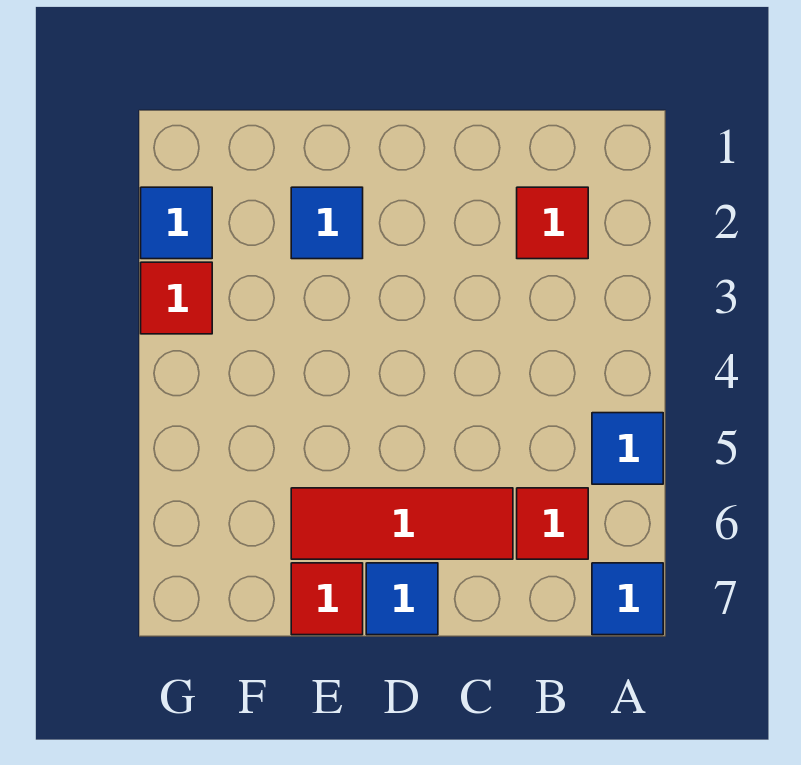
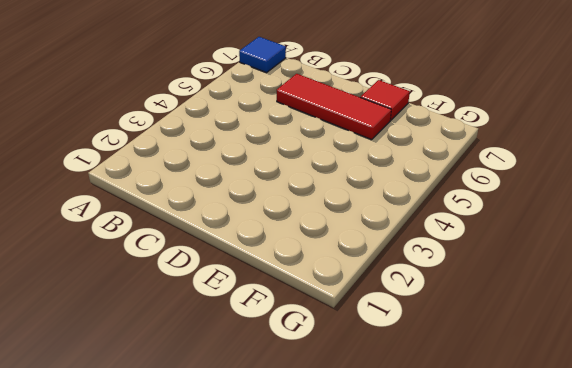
none -> blue tile A5 level 1
none -> red tile B2 level 1

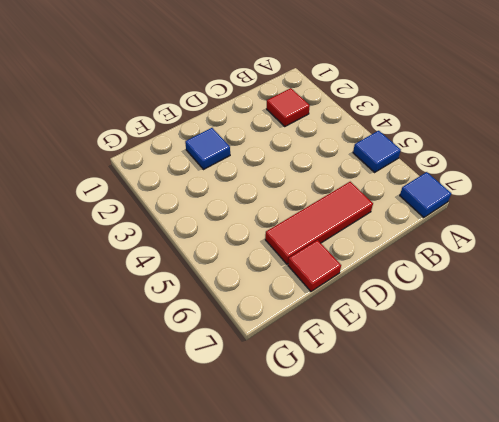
none -> red tile B6 level 1
none -> blue tile D7 level 1

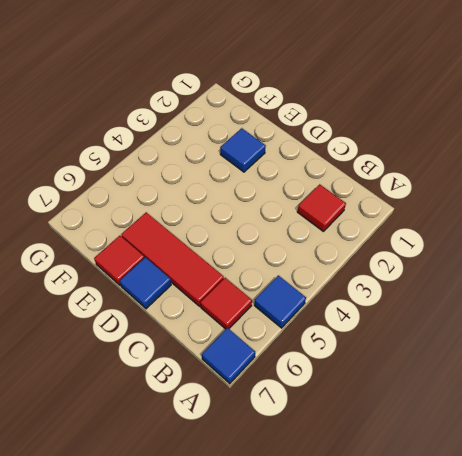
none -> blue tile G2 level 1
none -> red tile G3 level 1

